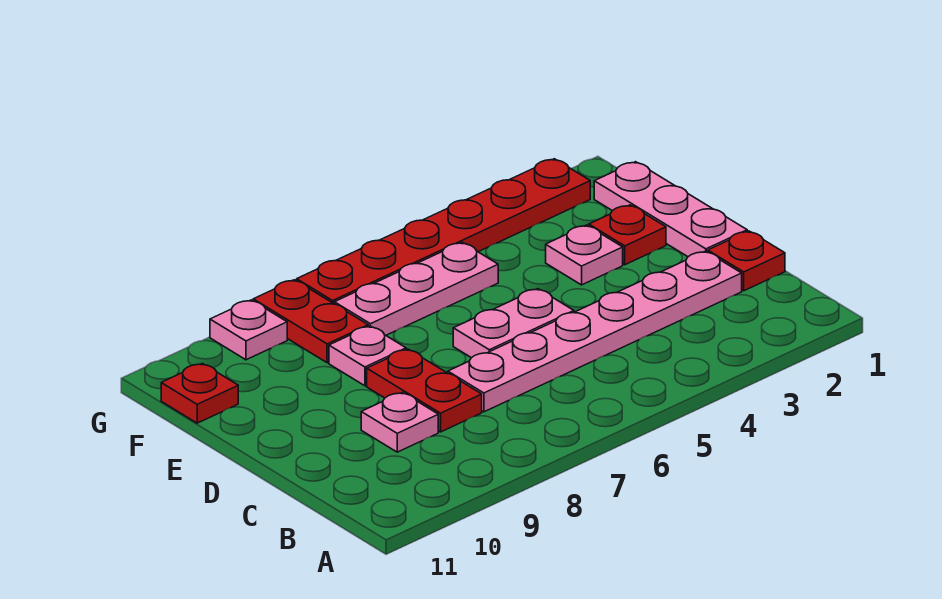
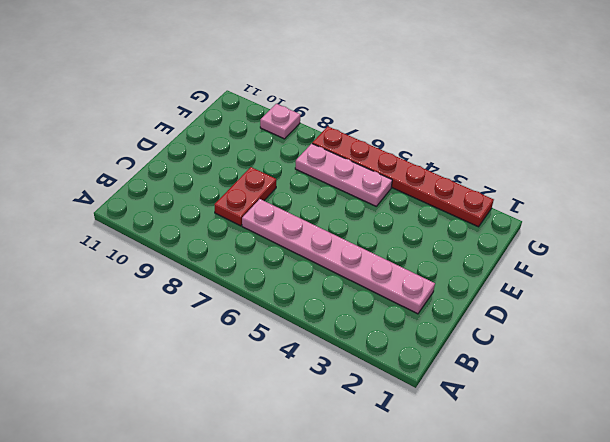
none -> red plate C1 level 1
none -> pink plate C9 level 1
none -> pink plate D1:F1 level 1

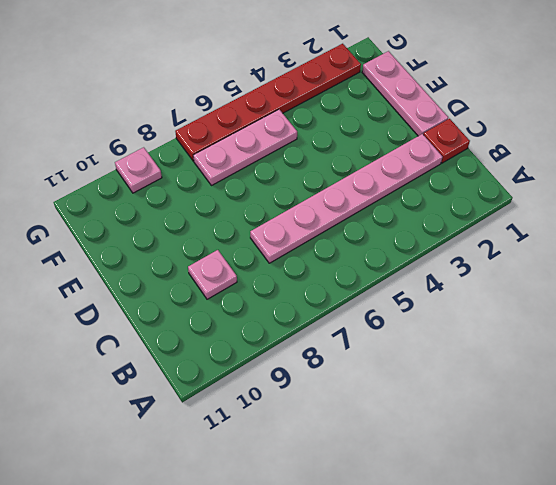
none -> red plate C8:D8 level 1
none -> pink plate D5:D6 level 1
none -> red plate E2 level 1

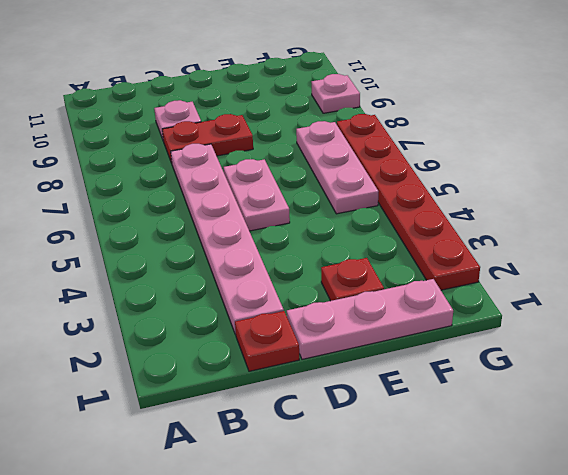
none -> pink plate E3 level 1
none -> pink plate E8 level 1
none -> red plate F8:G8 level 1

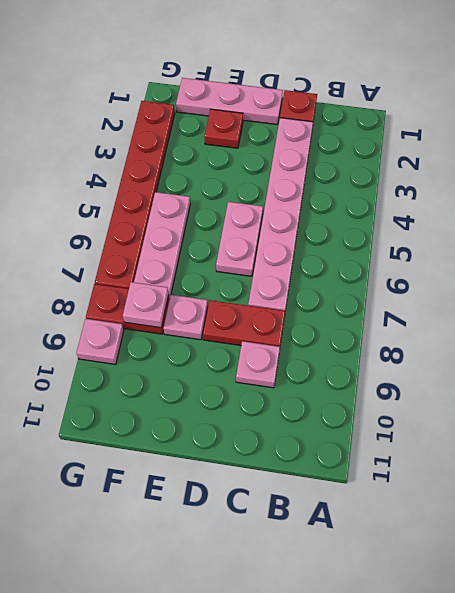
pink plate F8 level 2 -> pink plate E3 level 1
none -> red plate F11 level 1

